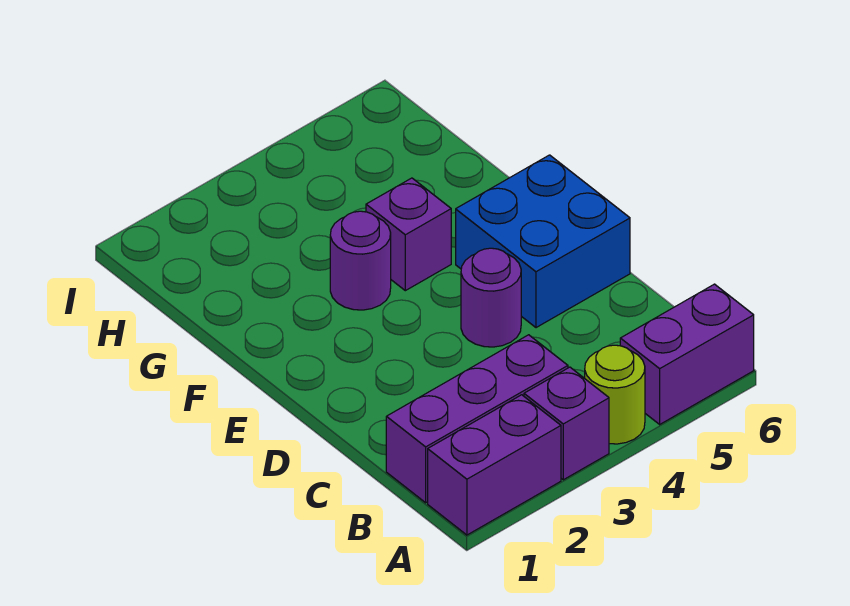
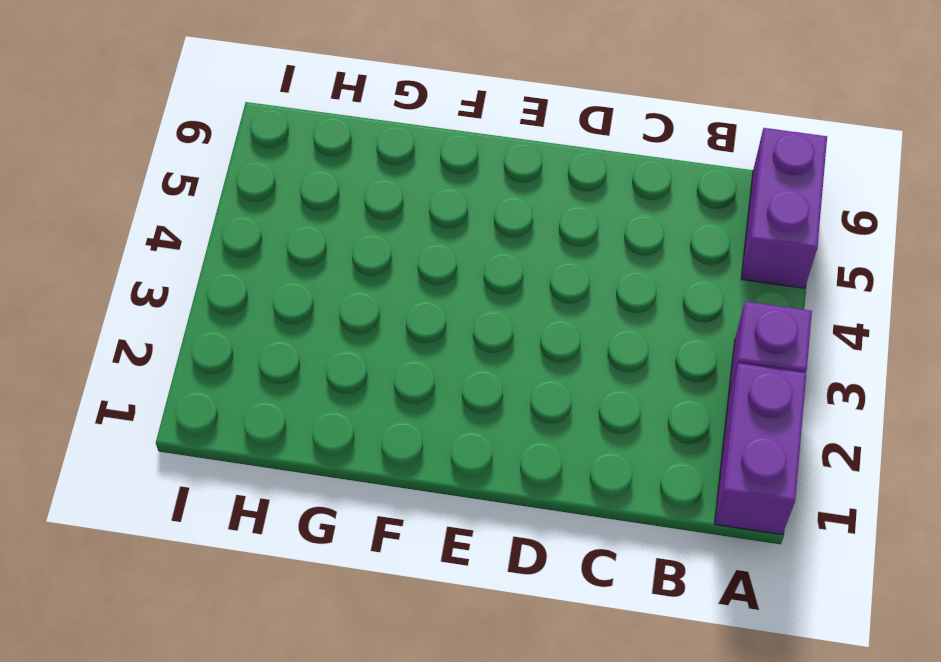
none -> lime round brick A4 level 1
none -> purple brick B1:B3 level 1

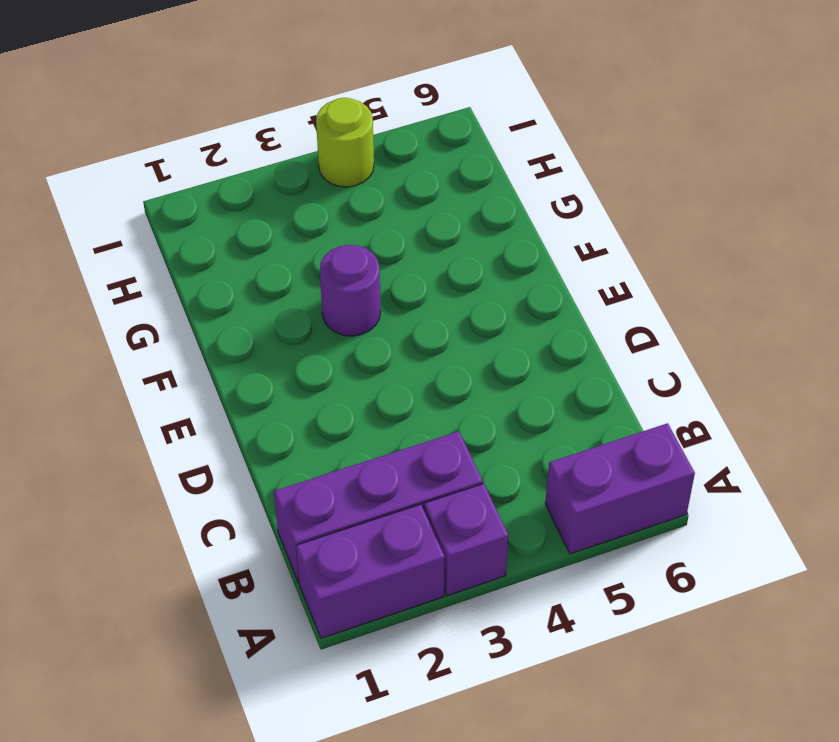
lime round brick I4 level 1 -> lime round brick A4 level 1
none -> purple round brick D4 level 1
none -> blue brick D5:E6 level 1

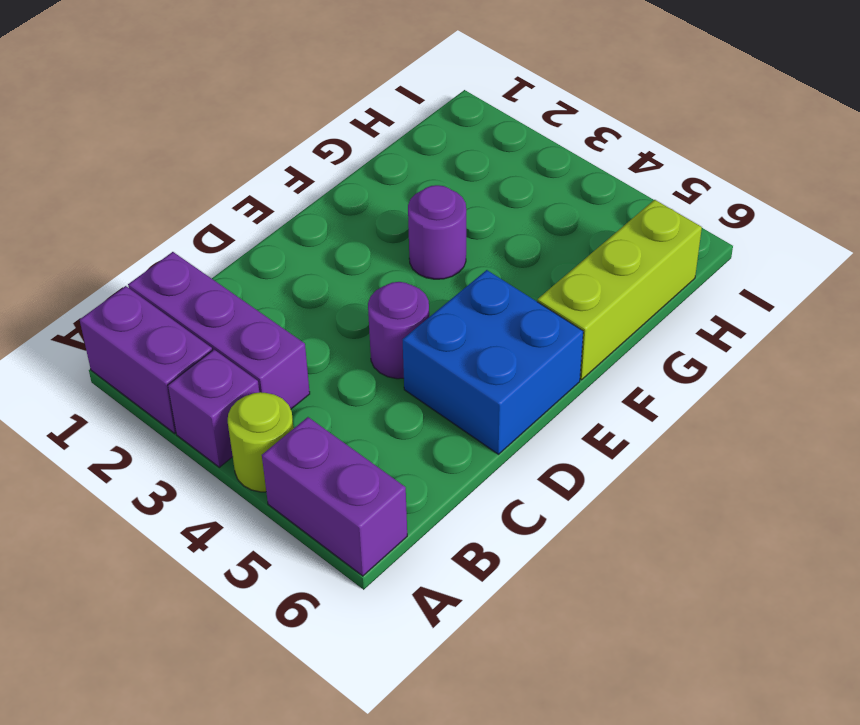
lime brick F6:H6 level 1 -> none
none -> purple brick F4 level 1

